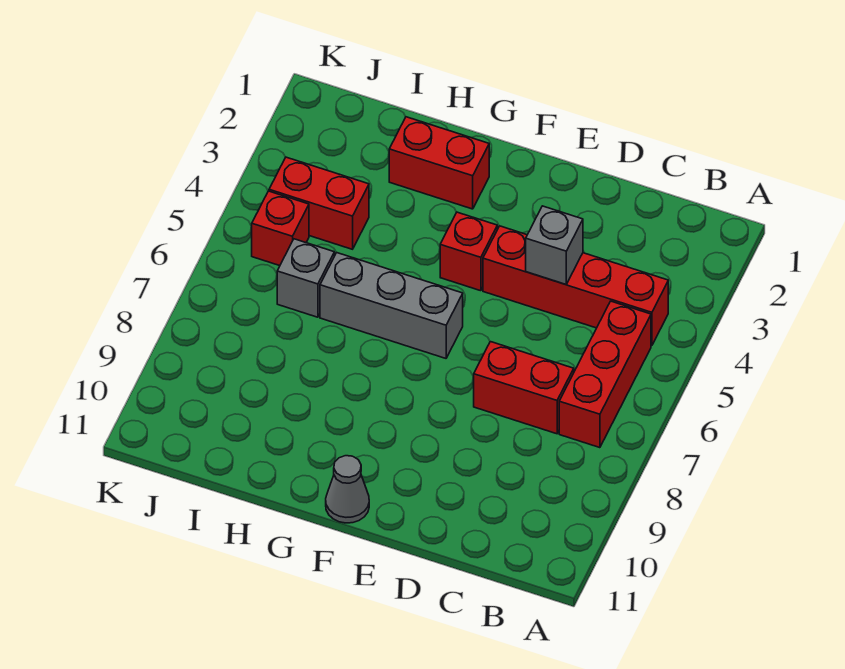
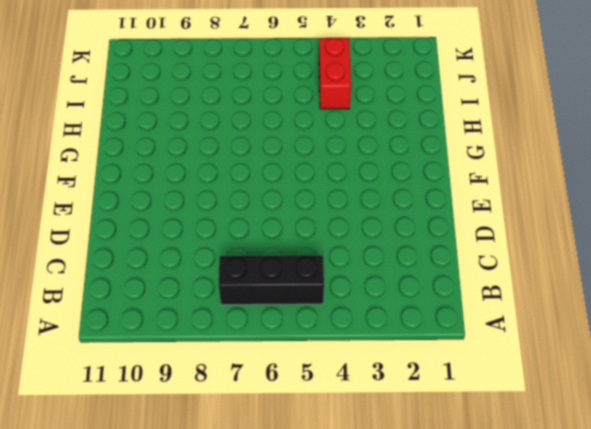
black brick B5:B7 level 1 -> red brick B5:B7 level 1
none -> red brick B4:E4 level 1
none -> red brick C7:D7 level 1

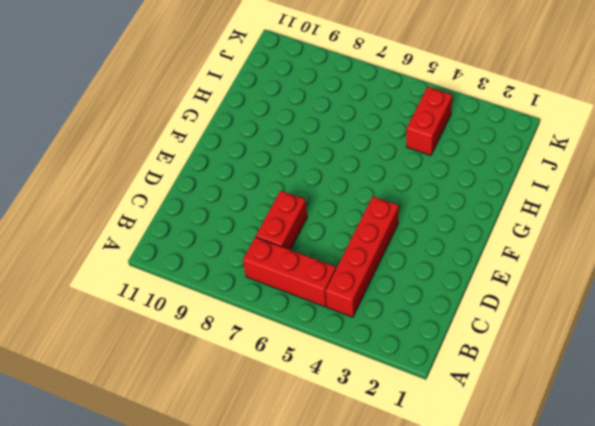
none -> red brick F4 level 1
none -> grey brick F6:H6 level 1

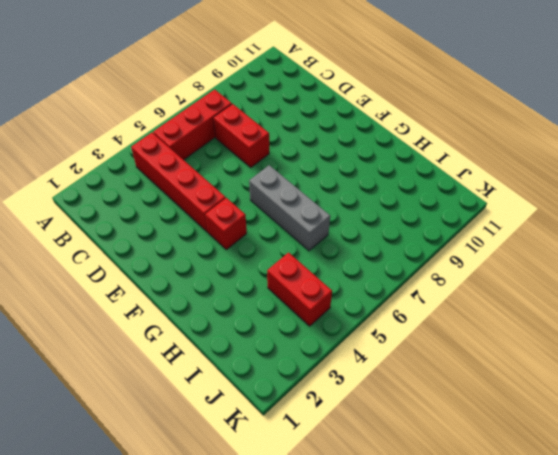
none -> grey cone F11 level 1
none -> red brick G2:H2 level 1

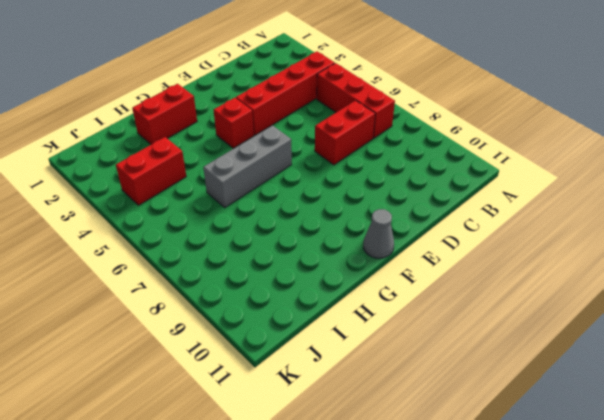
none -> grey brick I6 level 1
none -> red brick J5 level 1

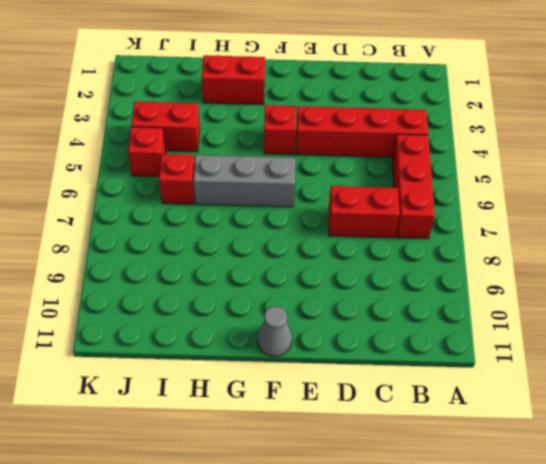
red brick I6 level 1 -> grey brick I6 level 1
none -> grey brick D4 level 2

